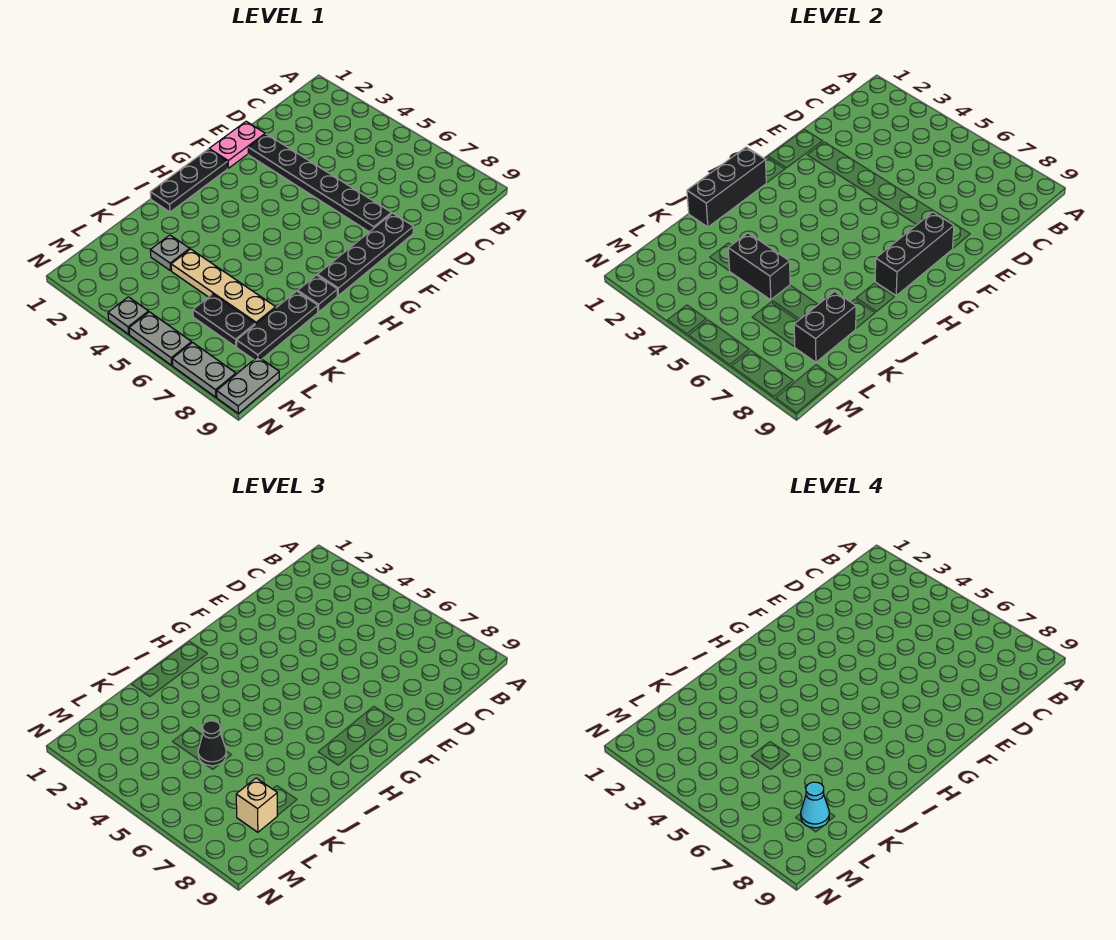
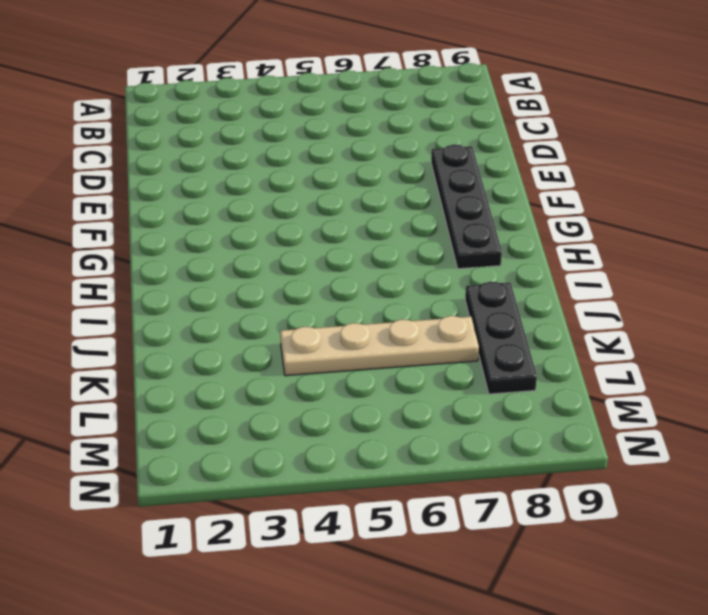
none -> pink plate E1:F1 level 1
none -> black plate E2:E7 level 1
none -> black plate G1:I1 level 1

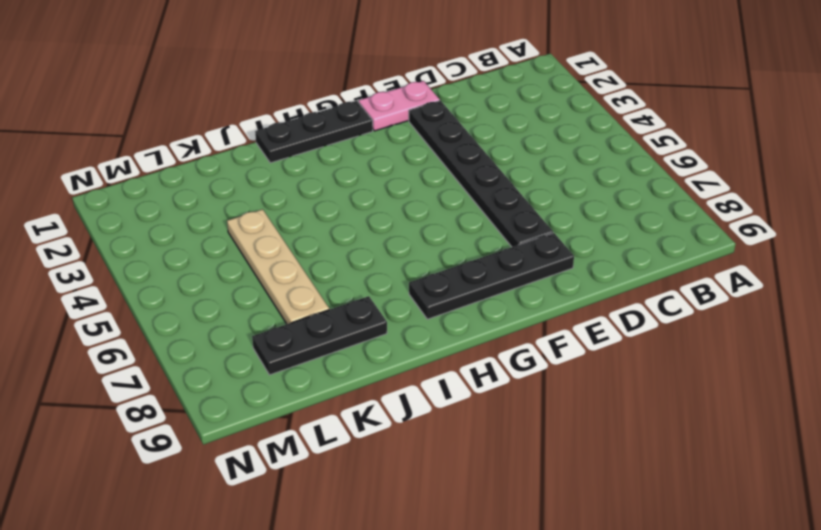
none -> black plate I8 level 1
none -> grey plate K3 level 1
none -> black plate L6:L7 level 1

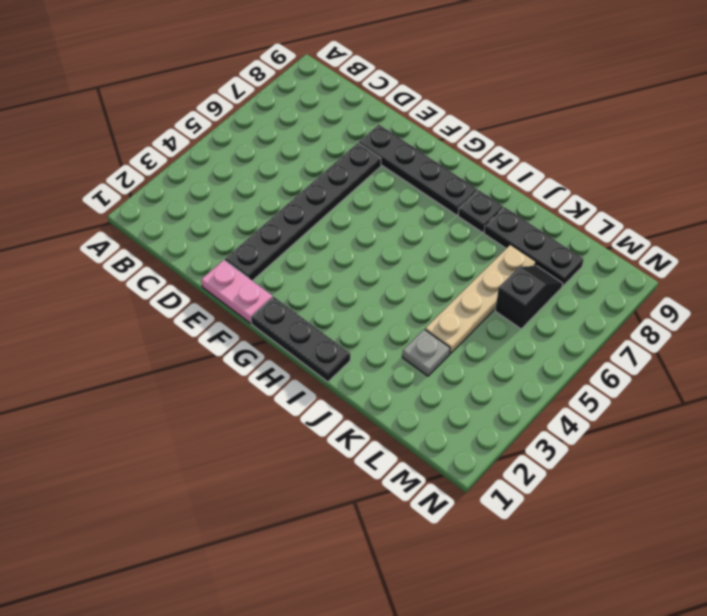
black slope L6:L7 level 1 top 6 -> black plate L6:L7 level 1
none -> grey plate M9:N9 level 1
none -> grey plate N4 level 1
none -> grey plate N5:N6 level 1

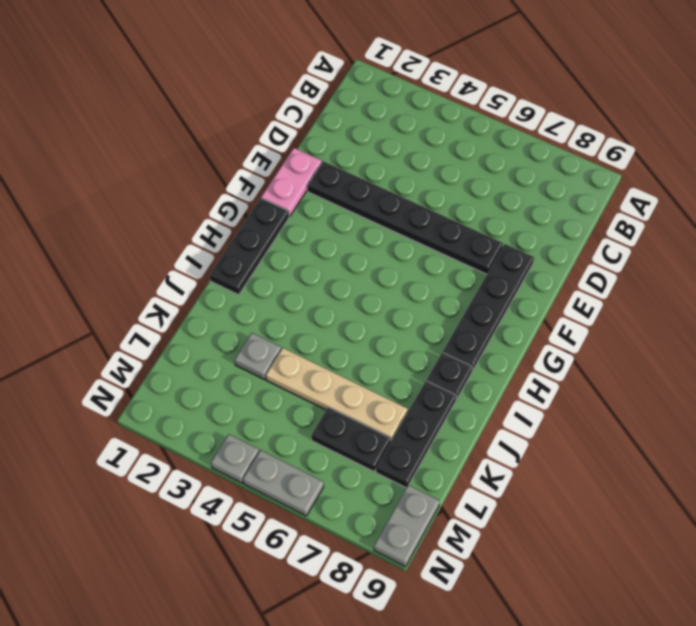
none -> grey plate N7:N8 level 1
none -> black brick F8:H8 level 2
none -> black brick H1:J1 level 2

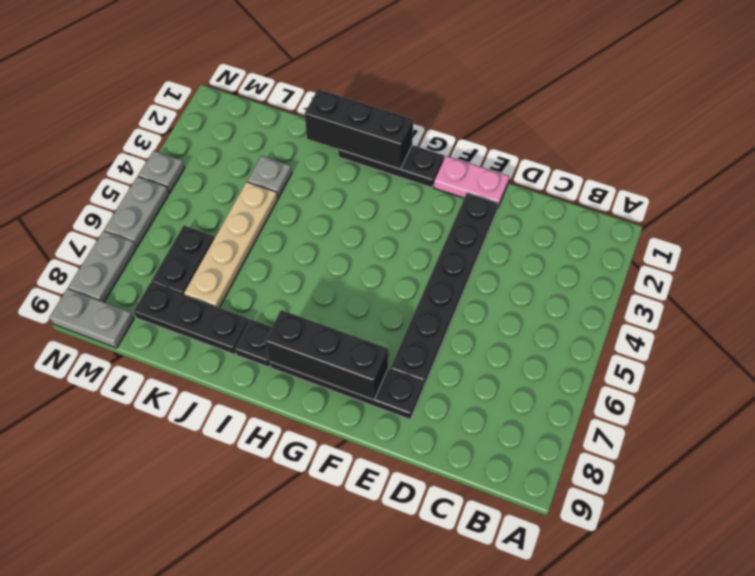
none -> black brick K4:K5 level 2
none -> black brick K8:L8 level 2
none -> black cone K5 level 3

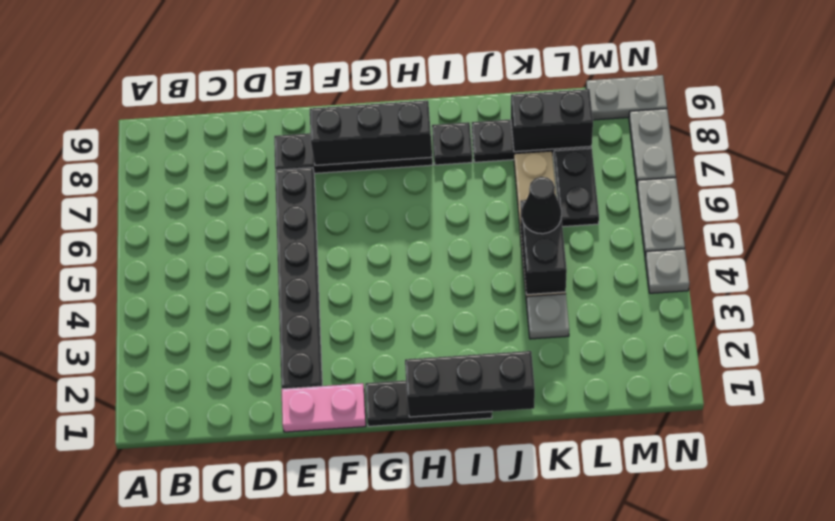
none -> tan brick L8 level 3
none -> cyan cone L8 level 4

